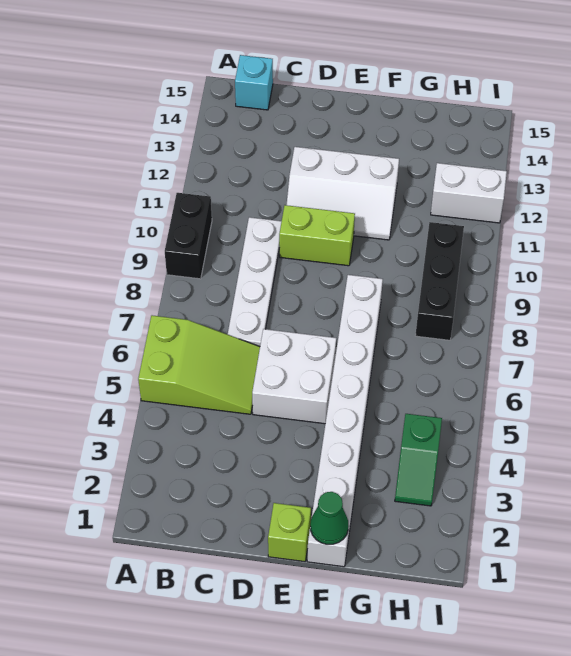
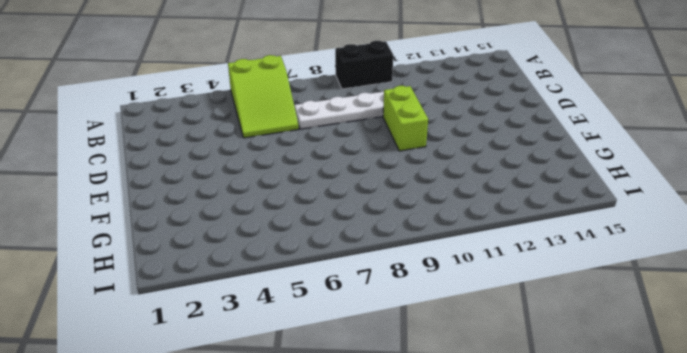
none -> cyan brick B15 level 1
none -> white brick D5:E6 level 1
none -> white slope D11:F12 level 1 top 12

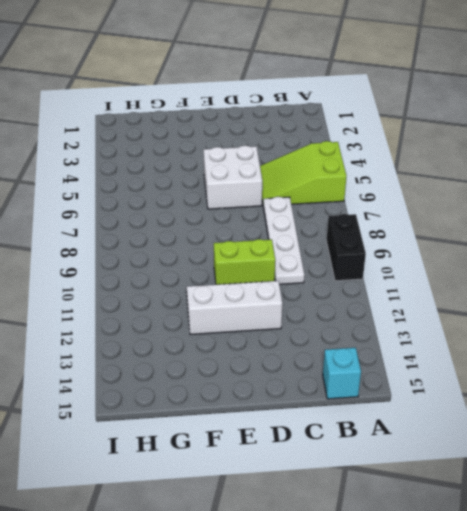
none -> lime brick E1 level 1
none -> white brick F1:F8 level 1
none -> green slope H3:H4 level 1 top 4

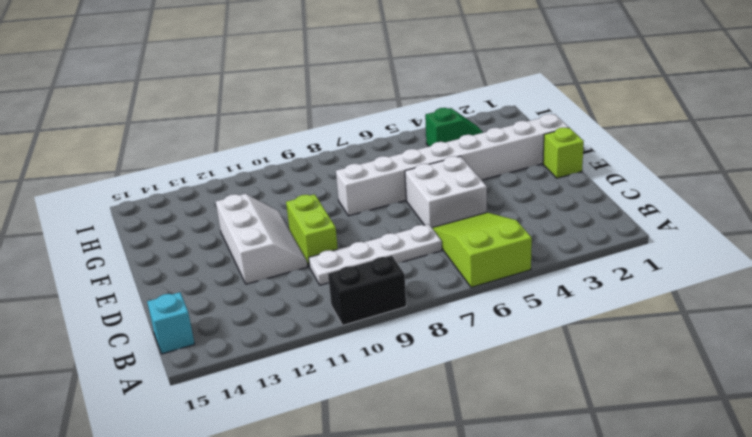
none -> black brick H8:H10 level 1
none -> white brick H12:I12 level 1
none -> green cone F1 level 2

